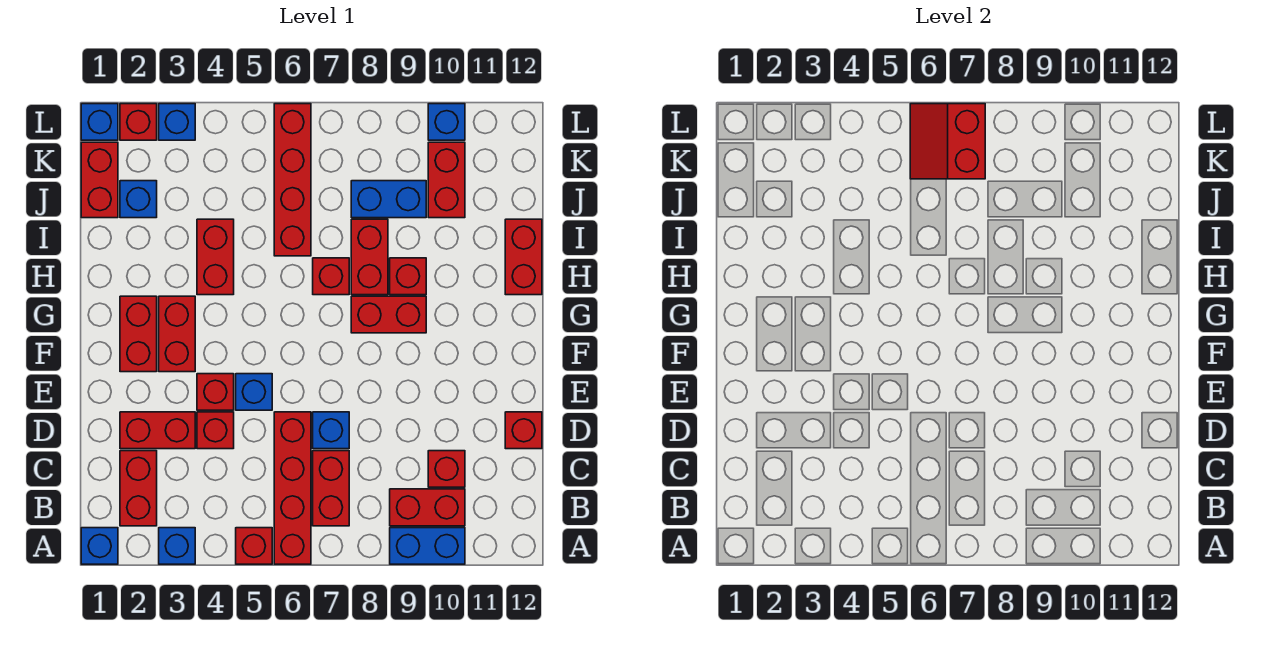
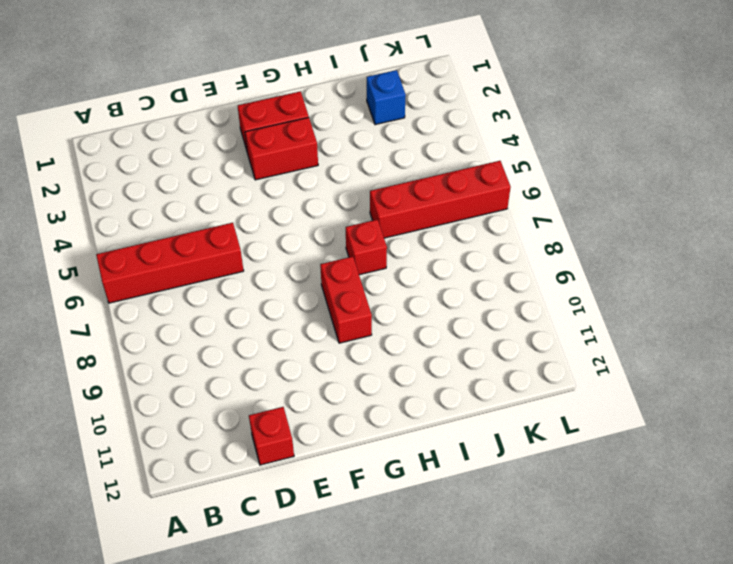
none -> blue brick A1 level 1
none -> blue brick A3 level 1
none -> red brick A5 level 1
none -> blue brick A9:A10 level 1

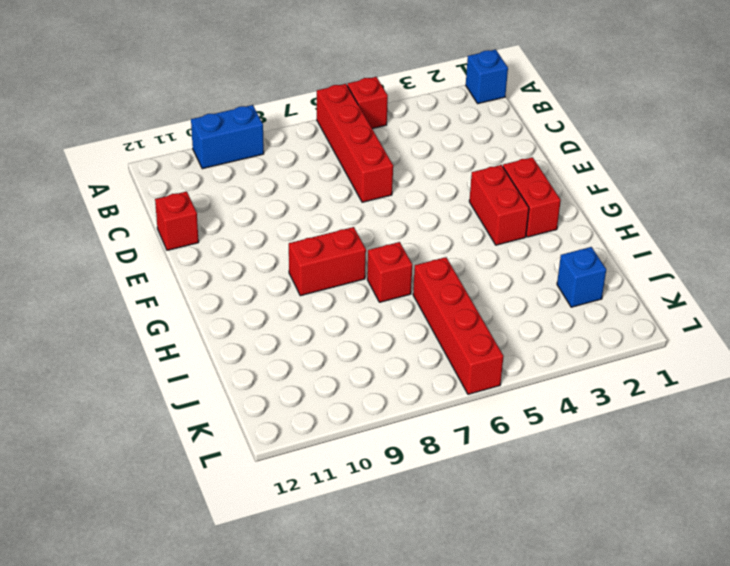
none -> blue brick A3 level 1
none -> red brick B2:C2 level 1
none -> red brick B7:C7 level 1
none -> red brick B9:B10 level 1

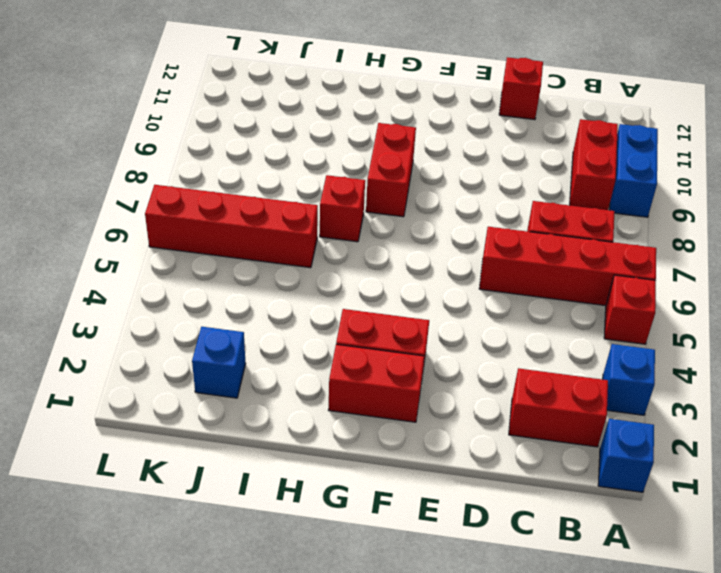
none -> red brick C10 level 1
none -> red brick D2:D3 level 1
none -> red brick D4 level 1
none -> blue brick D7 level 1

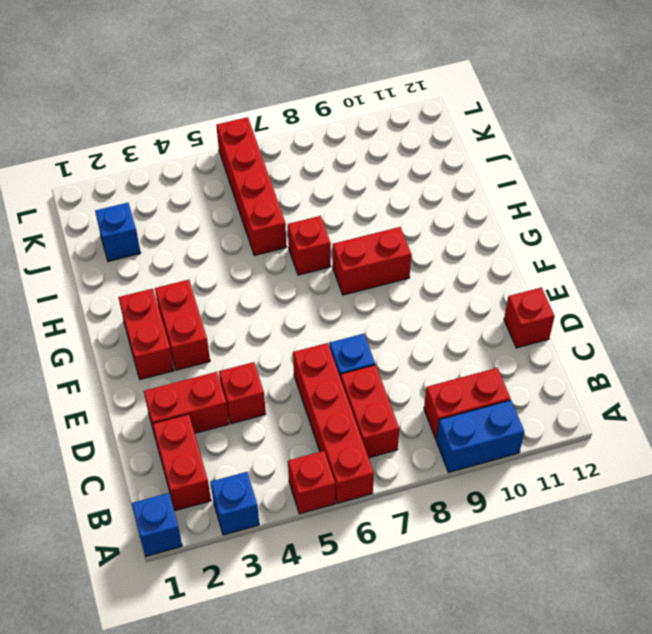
none -> red brick C10 level 1
none -> red brick E4 level 1
none -> blue brick E5 level 1
none -> red brick H4:I4 level 1

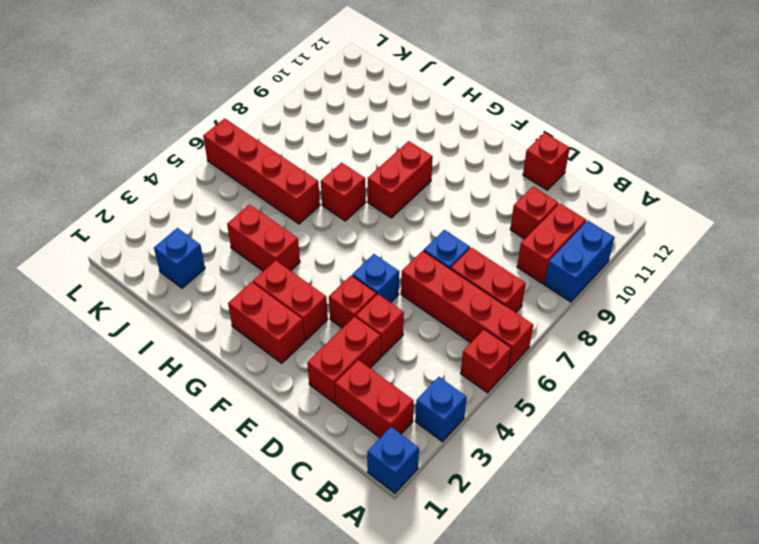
none -> red brick H8:I8 level 1
none -> red brick H9 level 1
none -> red brick H12:I12 level 1
none -> red brick J1:K1 level 1

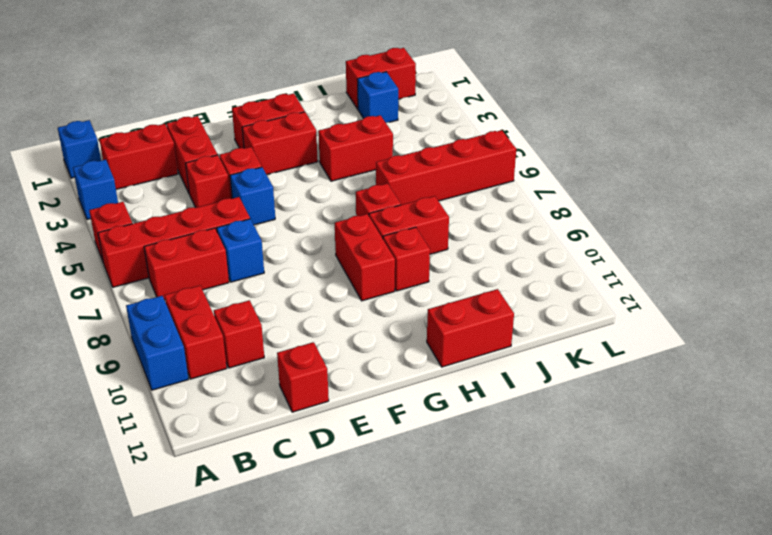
none -> blue brick J8:J9 level 1
none -> red brick J10:K10 level 1
none -> blue brick L1 level 1
none -> red brick L2 level 1

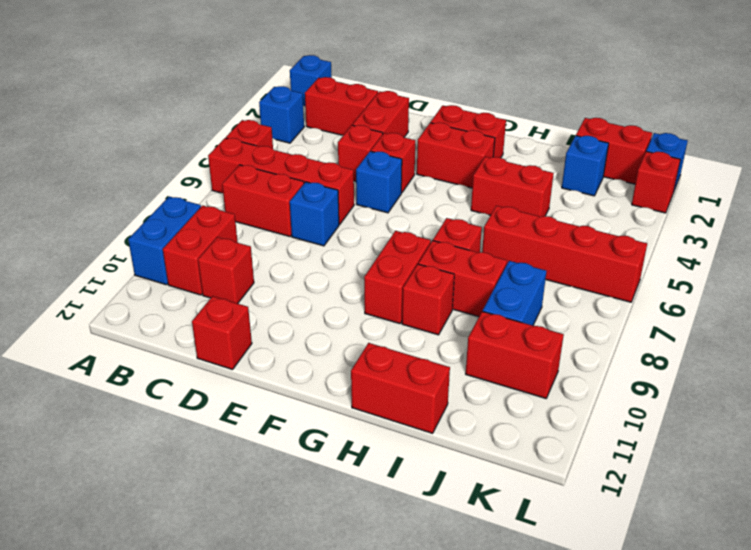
none -> blue brick L3 level 1
none -> blue brick L10 level 1
none -> red slope K6:L7 level 2 top 7

